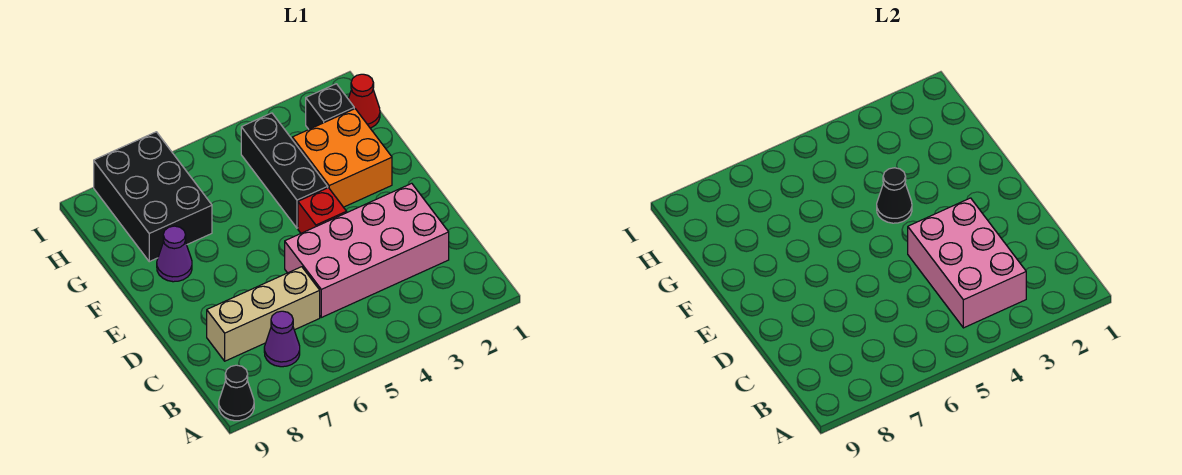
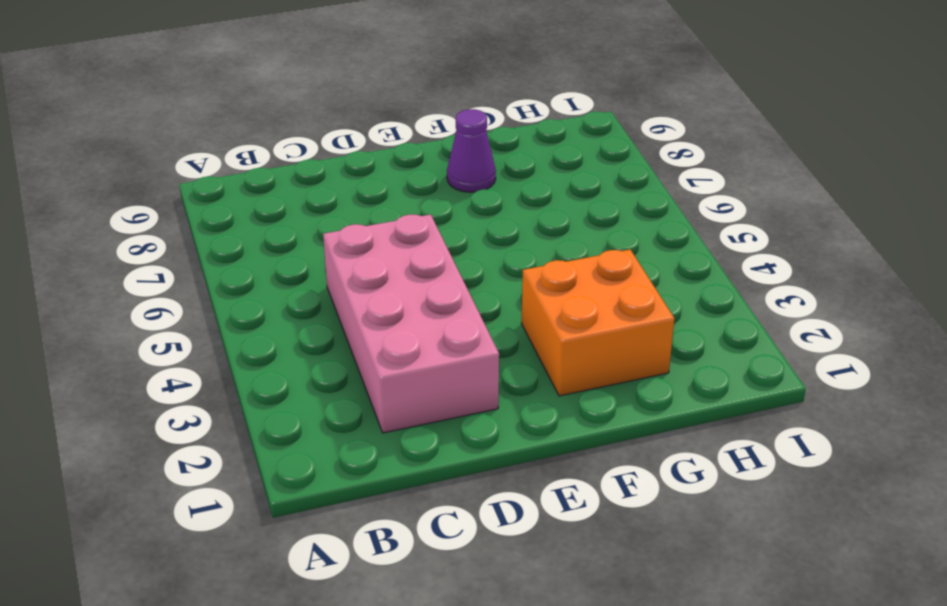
none -> black cone A9 level 1
none -> purple cone B7 level 1
none -> tan brick C6:C8 level 1

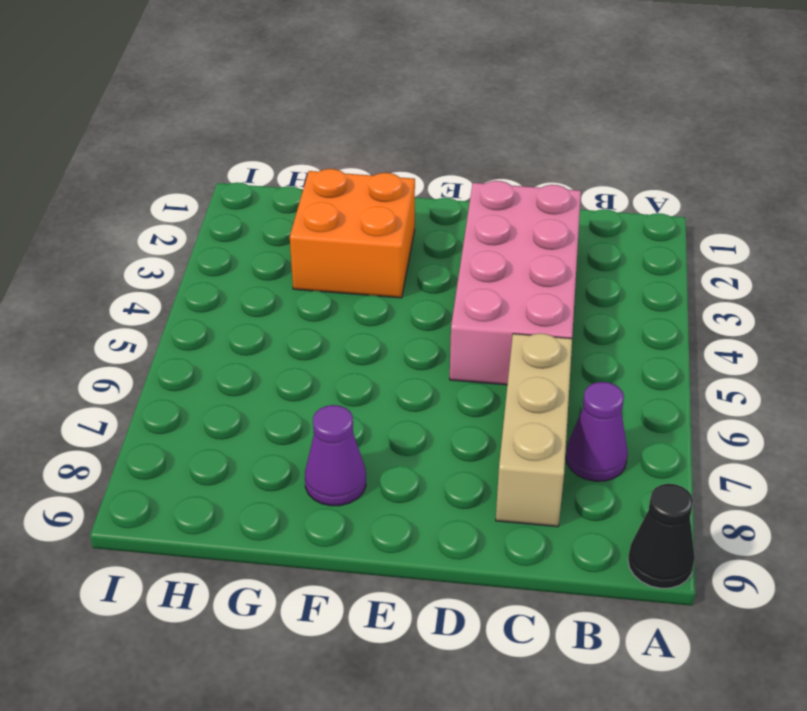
none -> red brick E4 level 1
none -> black brick F4:H4 level 1
none -> black brick G7:I8 level 1

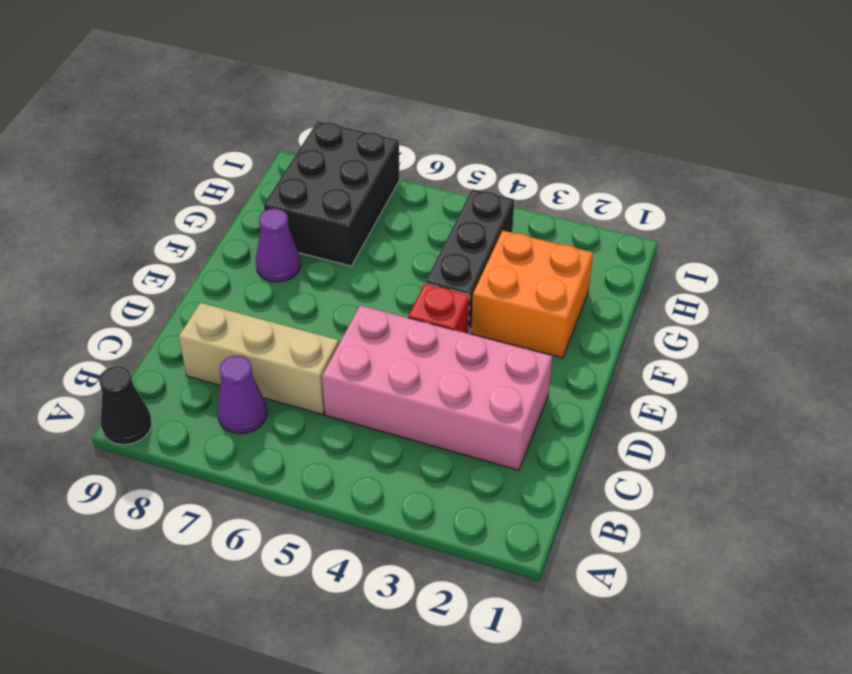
none -> red cone H1 level 1
none -> black brick H2 level 1
none -> pink brick B3:D4 level 2

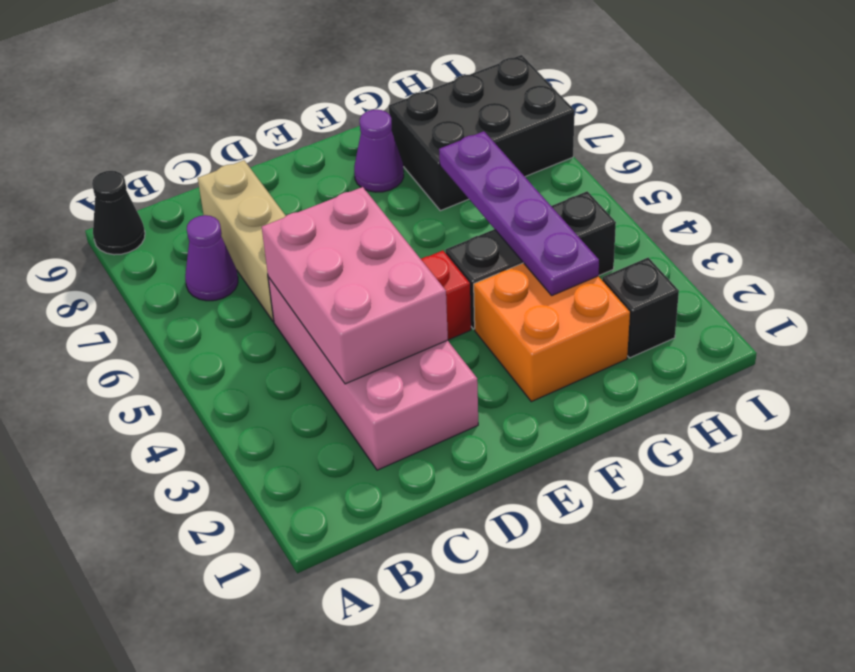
pink brick C3:D5 level 2 -> pink brick B3:D4 level 2
purple plate G3:G6 level 2 -> none
none -> red cone H1 level 1
none -> black cone F4 level 2

